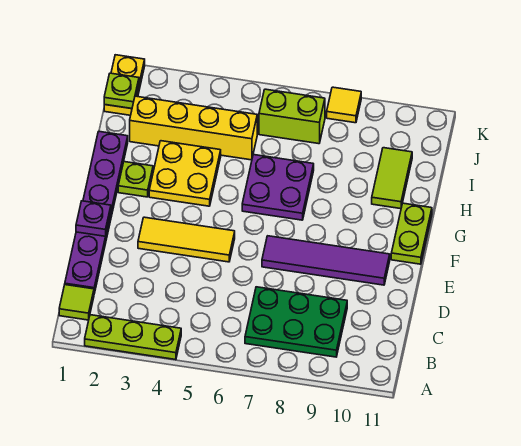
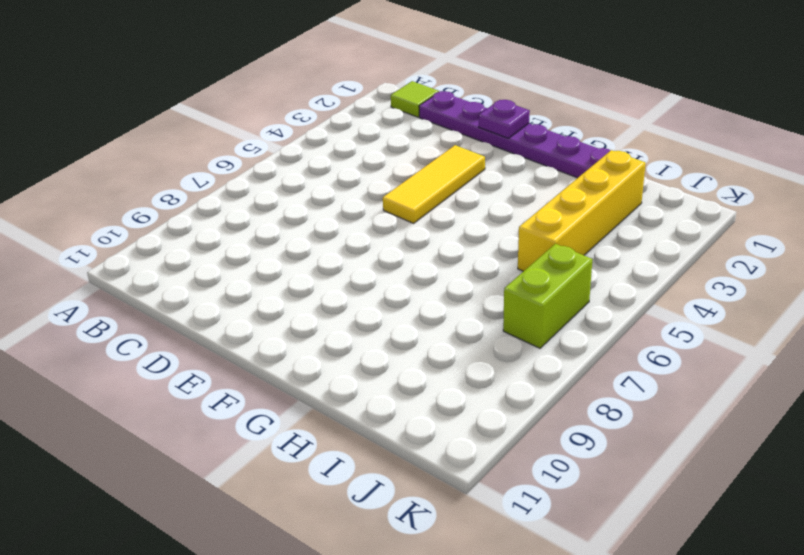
none -> lime plate A2:A4 level 1
none -> green plate B7:C9 level 1
none -> purple tile E7:E10 level 1

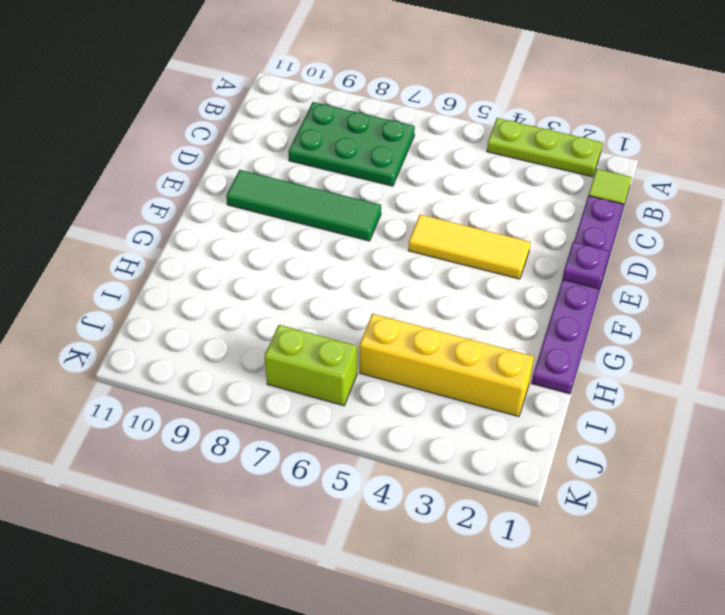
green tile E7:E10 level 1 -> purple tile E7:E10 level 1
none -> lime plate F11:G11 level 1
none -> lime plate G2 level 1
none -> yellow plate G3:H4 level 1

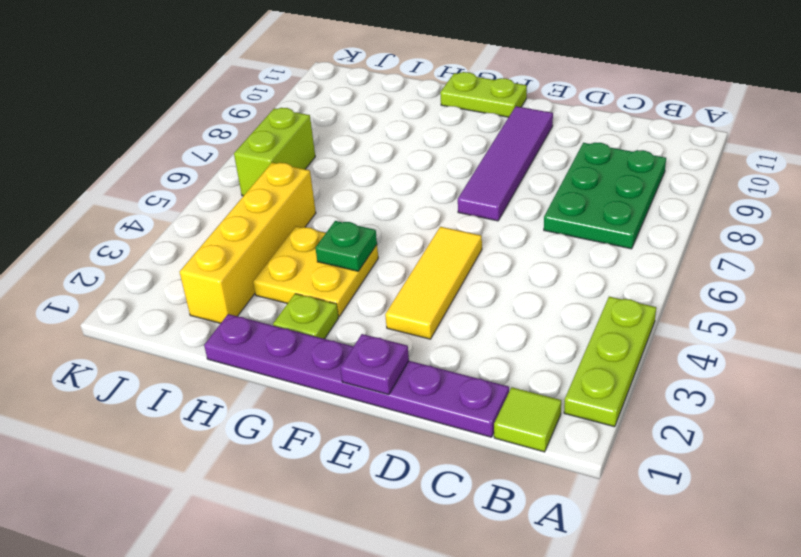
green plate G4 level 2 -> none
none -> purple plate G6:H7 level 1
none -> lime tile H10:I10 level 1
none -> yellow plate J1:K1 level 1

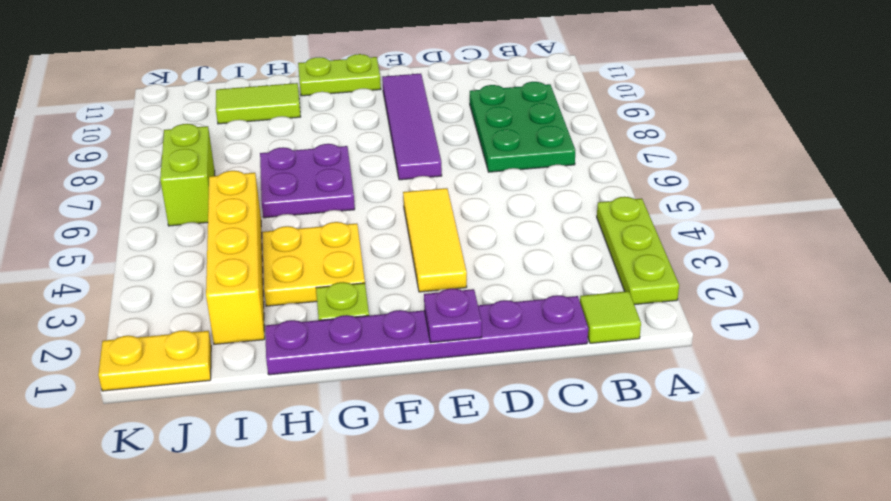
none -> yellow tile K8 level 1
none -> lime plate J1 level 2

